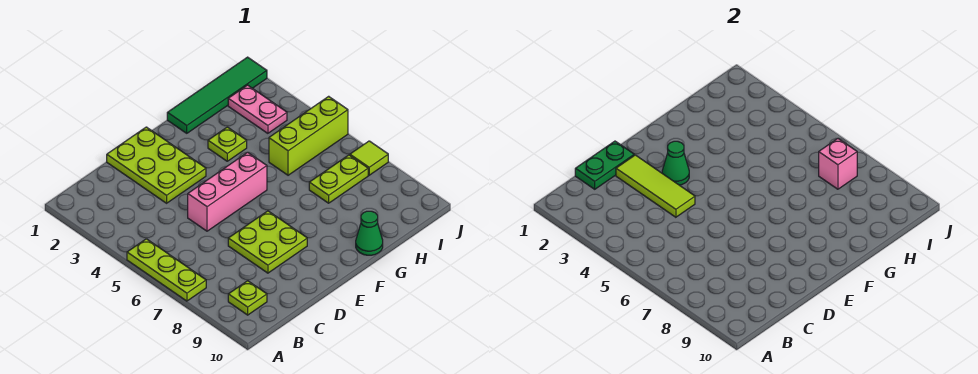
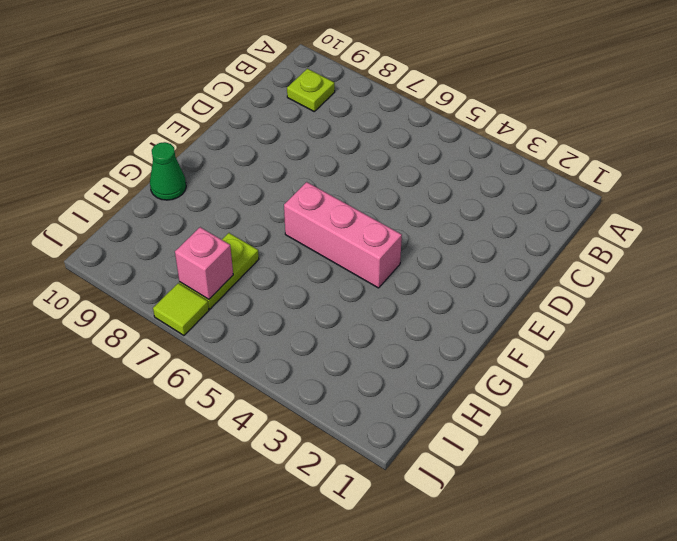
pink brick F4:F6 level 1 -> pink brick D5:F5 level 1
none -> lime plate A5:A7 level 1
none -> lime plate D1:E3 level 1
none -> lime plate D7:E8 level 1

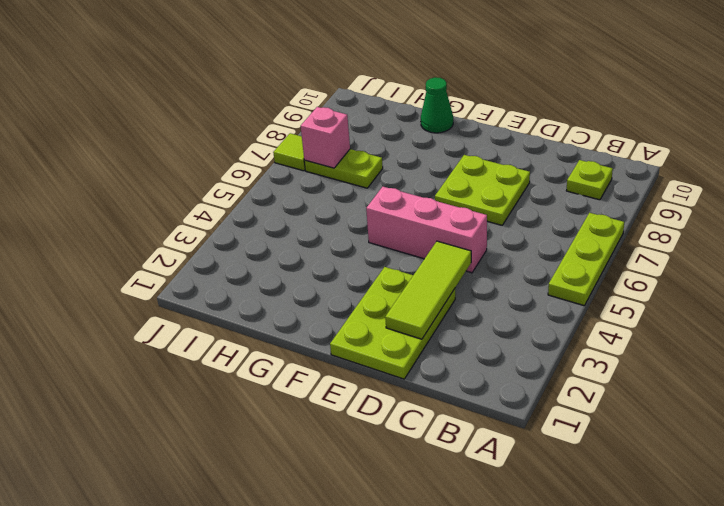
none -> green tile G1:J1 level 1
none -> lime plate G3 level 1
none -> lime brick H5:J5 level 1

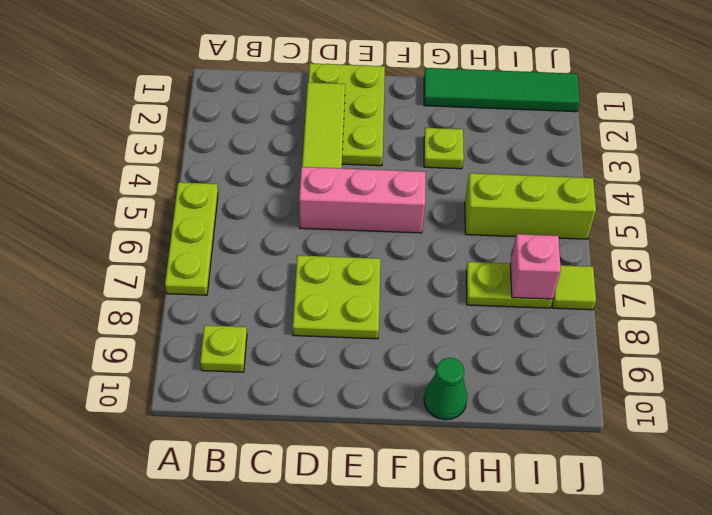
none -> pink plate I2:I3 level 1
none -> green plate C1:D1 level 2
none -> green cone E3 level 2

